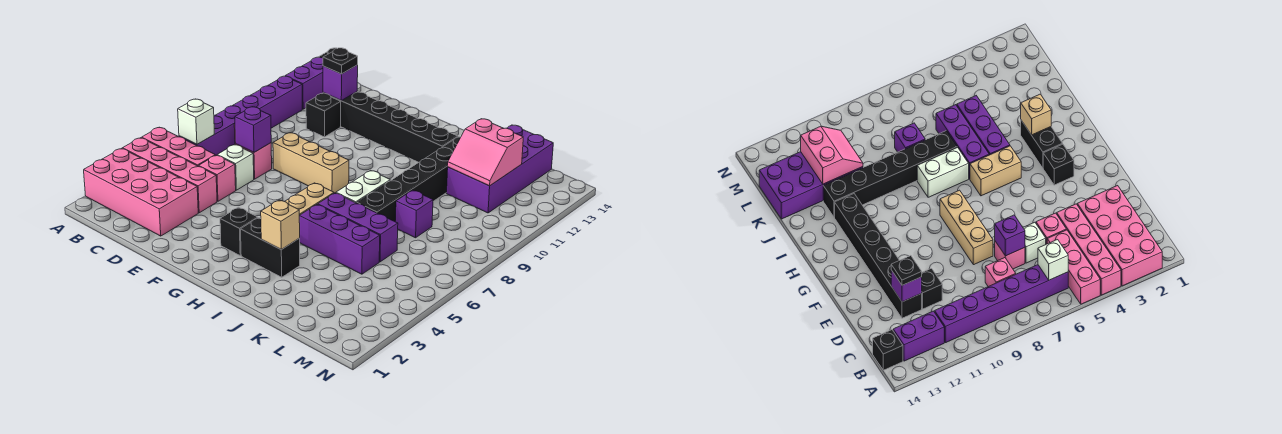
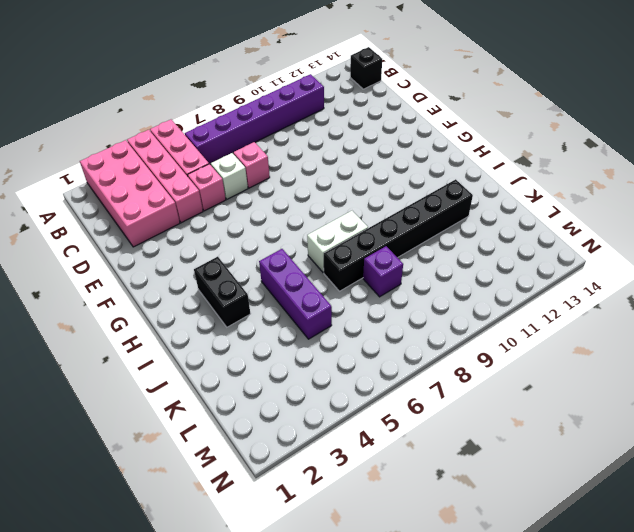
none -> purple brick B12:B13 level 1
none -> pink brick C8 level 1
none -> black brick D11 level 1

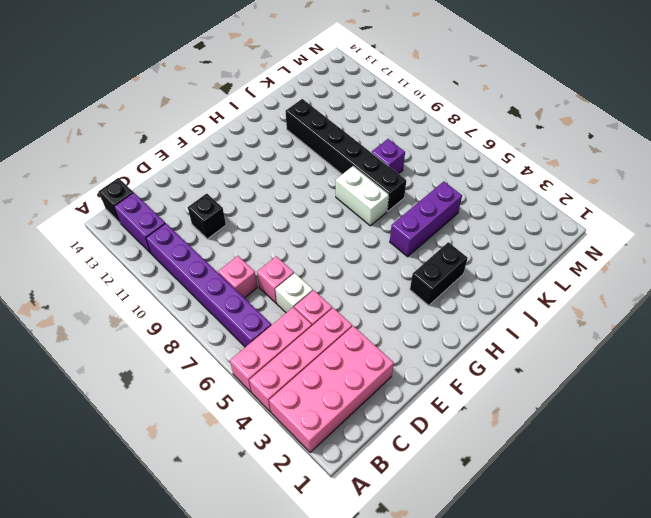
none -> black brick D12:I12 level 1
none -> tan brick E8:G8 level 1
none -> black brick G3 level 1

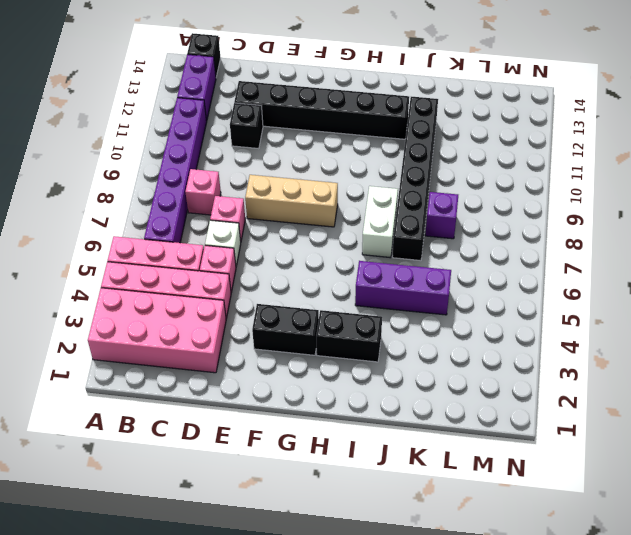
black brick F3:G3 level 1 -> black brick G3 level 1
none -> tan brick H5:H6 level 1
none -> purple brick I6:K6 level 1
none -> purple brick K11:L14 level 1

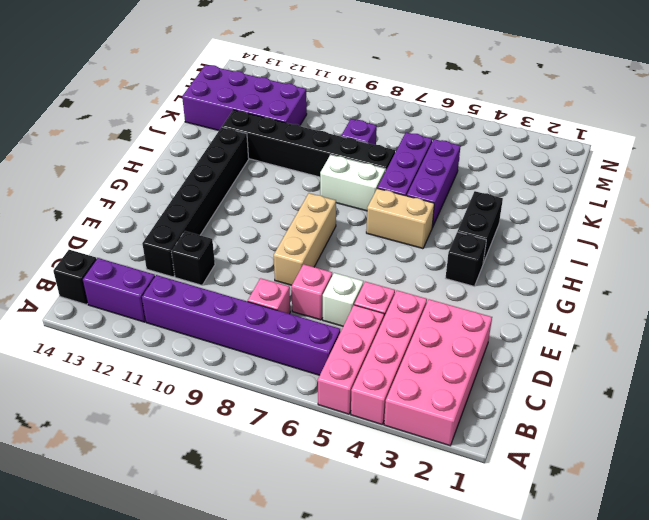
none -> white brick B6 level 2
none -> purple brick D7 level 2
none -> purple brick D12 level 2

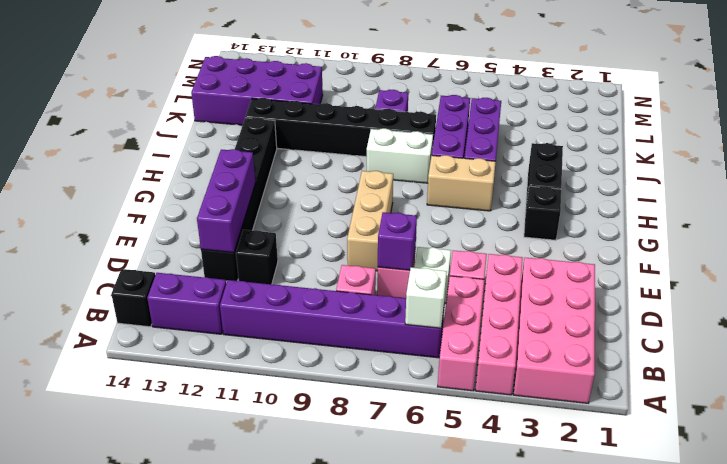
purple brick D12:F12 level 2 -> purple brick D12 level 2
none -> tan brick I3 level 2
none -> pink slope K11:L12 level 2 top 12
none -> black plate D12 level 3

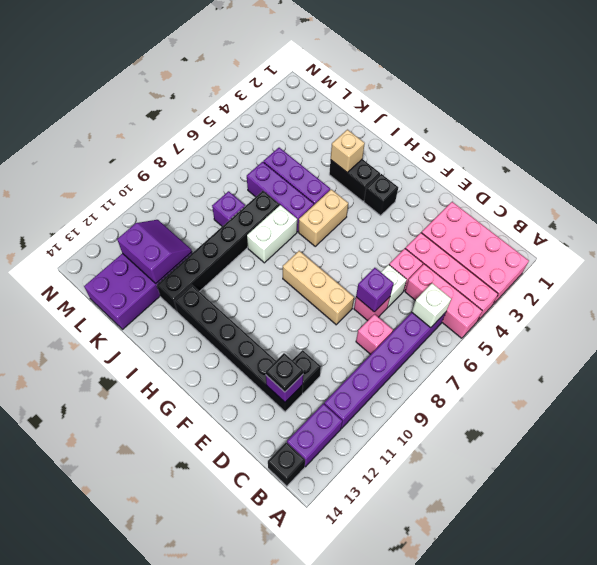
purple slope K11:L12 level 2 top 12 -> pink slope K11:L12 level 2 top 12

